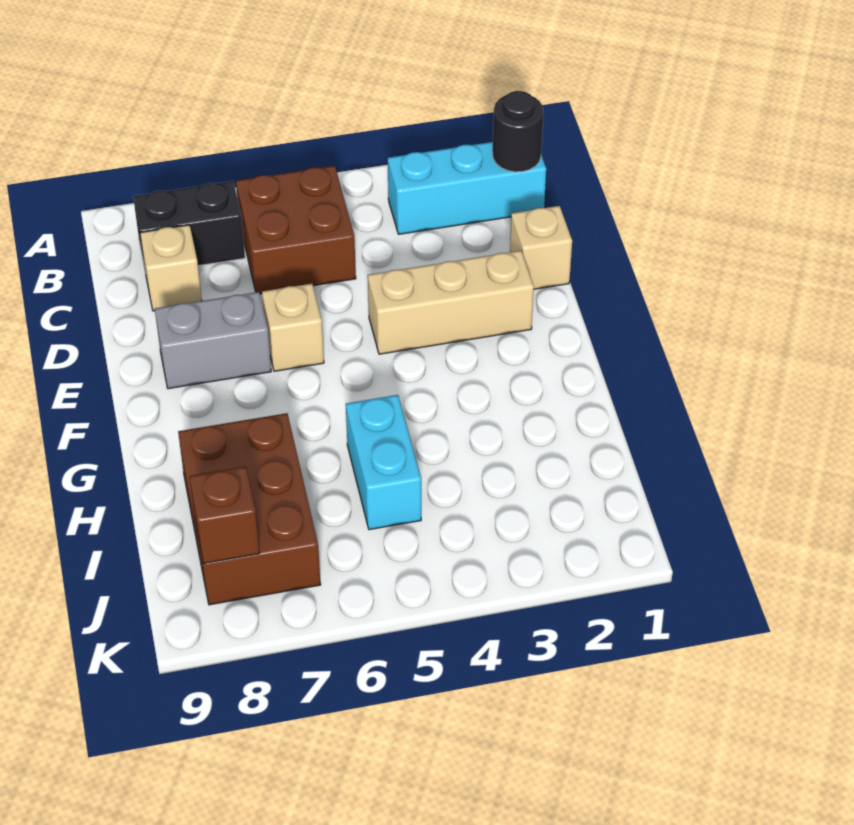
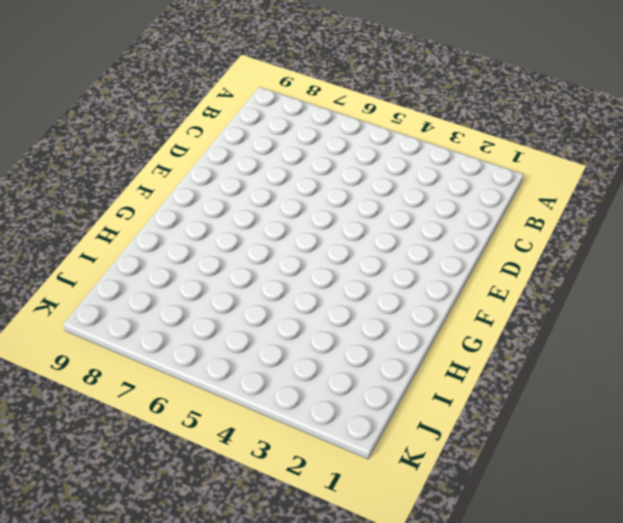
none -> cyan brick B1:B3 level 1
none -> brown brick B5:C6 level 1
none -> black brick B7:B8 level 1

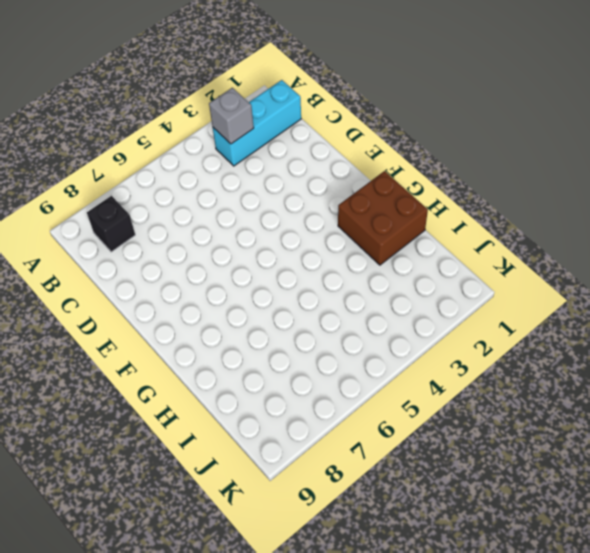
grey brick B3 level 2 -> none
black brick B8 level 1 -> black brick B7:B8 level 1
brown brick G1:H2 level 1 -> brown brick B5:C6 level 1
none -> tan brick C8 level 1
none -> tan brick D1 level 1
none -> tan brick E2:E4 level 1

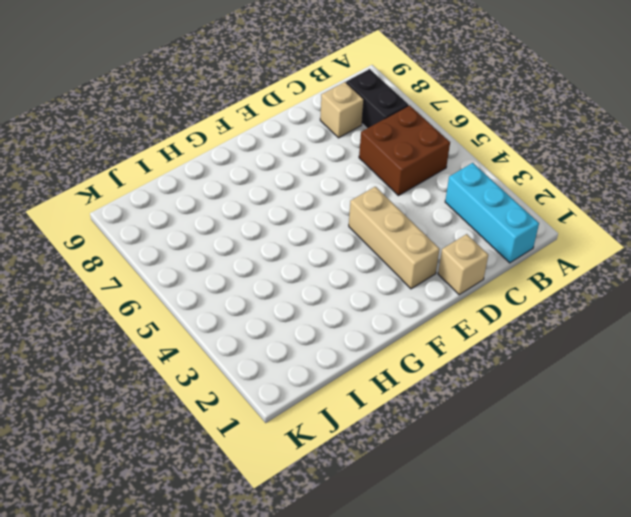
none -> tan brick E6 level 1
none -> grey brick E7:E8 level 1
none -> cyan brick H5:I5 level 1

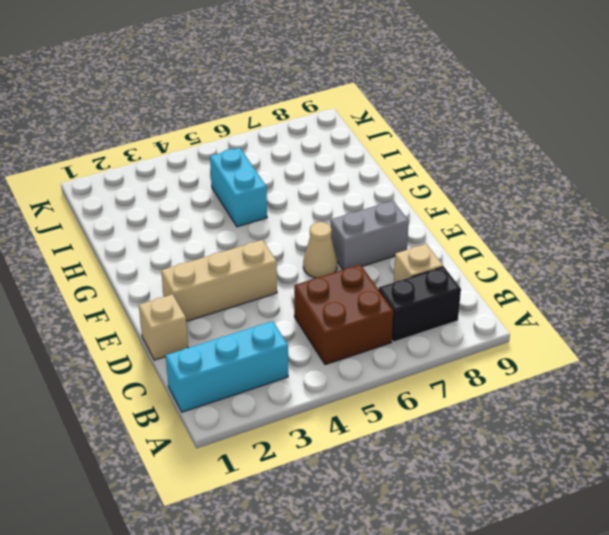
tan cone E6 level 1 -> tan brick E6 level 1
none -> brown brick H7:J8 level 1
none -> black round brick B1 level 2
none -> brown brick J8 level 2

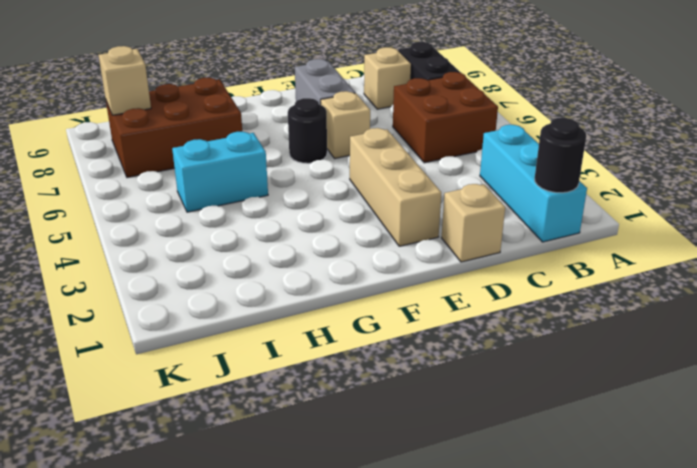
black round brick F6 level 1 -> none
tan brick J8 level 2 -> brown brick J8 level 2

